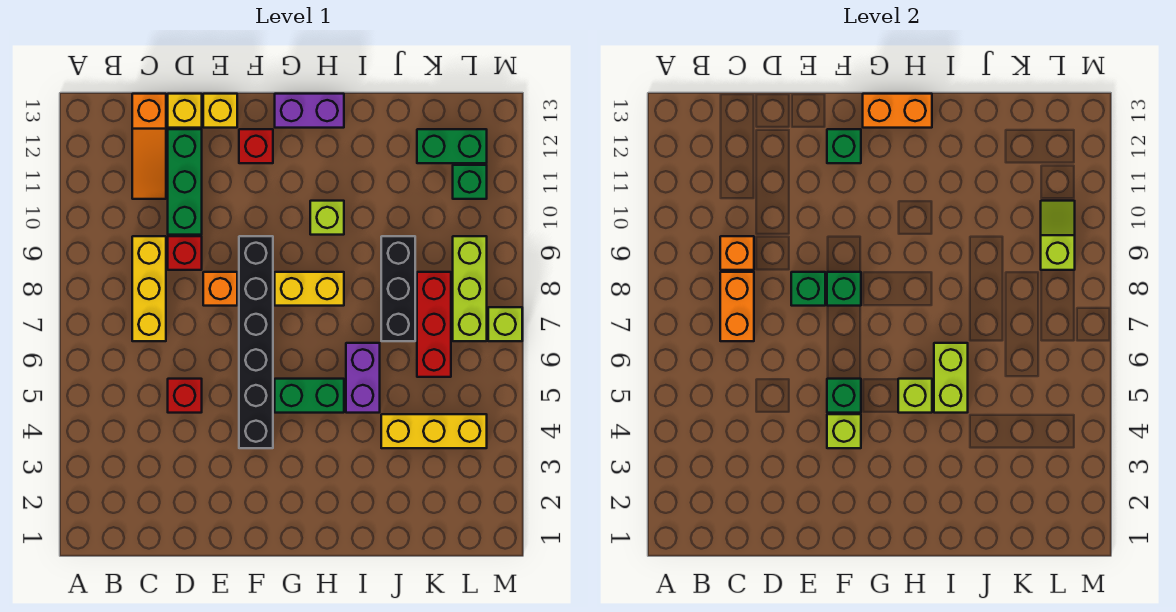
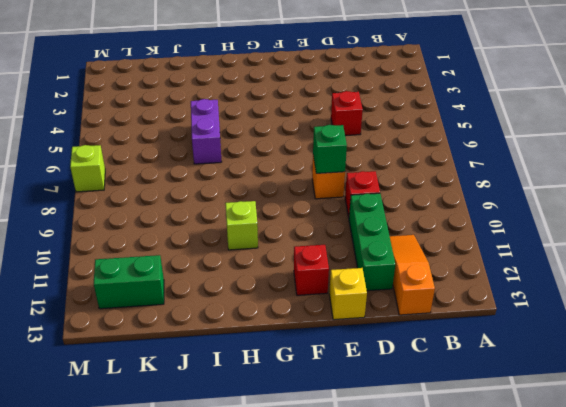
none -> yellow brick C7:C9 level 1
none -> yellow brick D13 level 1
none -> black brick F4:F9 level 1
none -> green brick G5:H5 level 1

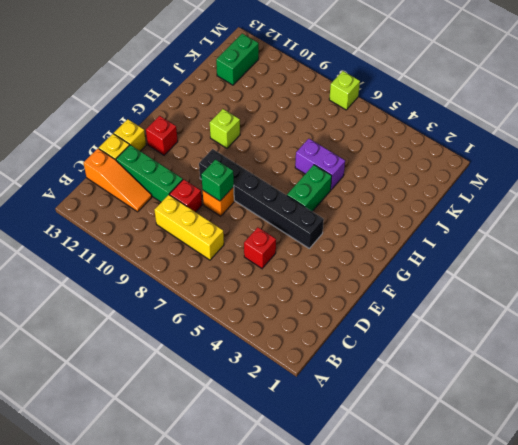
none -> yellow brick G8:H8 level 1
none -> purple brick G13:H13 level 1
none -> yellow brick J4:L4 level 1
none -> black brick J7:J9 level 1

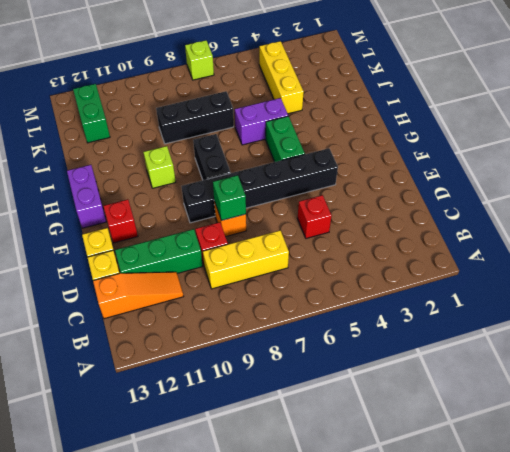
black brick G8:H8 level 1 -> yellow brick G8:H8 level 1
none -> red brick K6:K8 level 1
none -> lime brick L7:L9 level 1
none -> green brick L11 level 1
none -> orange brick C7:C8 level 2

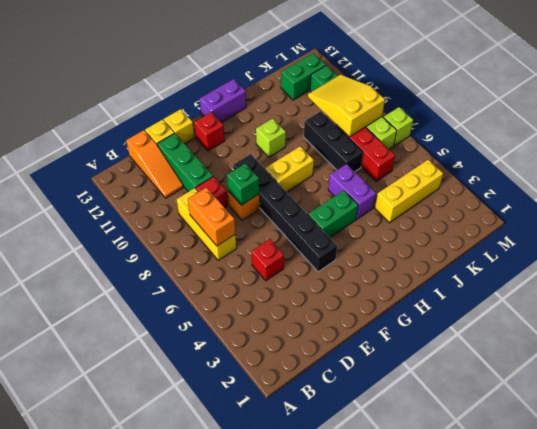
yellow slope K8:L10 level 2 top 8 -> lime slope L9:L10 level 2 top 9
none -> orange brick C9 level 2
none -> lime brick F4 level 2
none -> green brick F5 level 2
none -> green brick F8 level 2

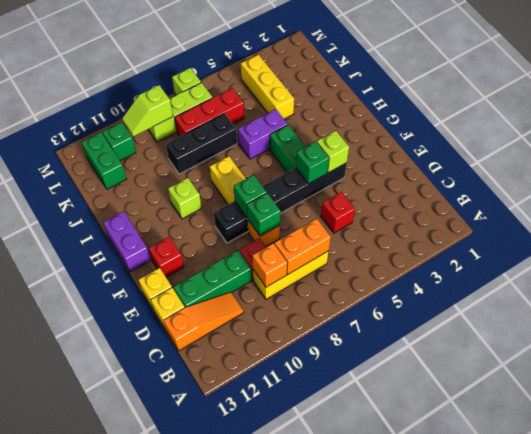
none -> green brick F12 level 2
none -> orange brick G13:H13 level 2
none -> lime brick H5 level 2
none -> lime brick I5:I6 level 2

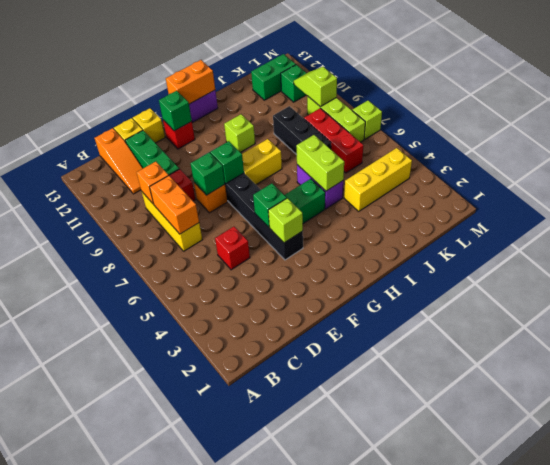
none -> lime brick H5 level 2

